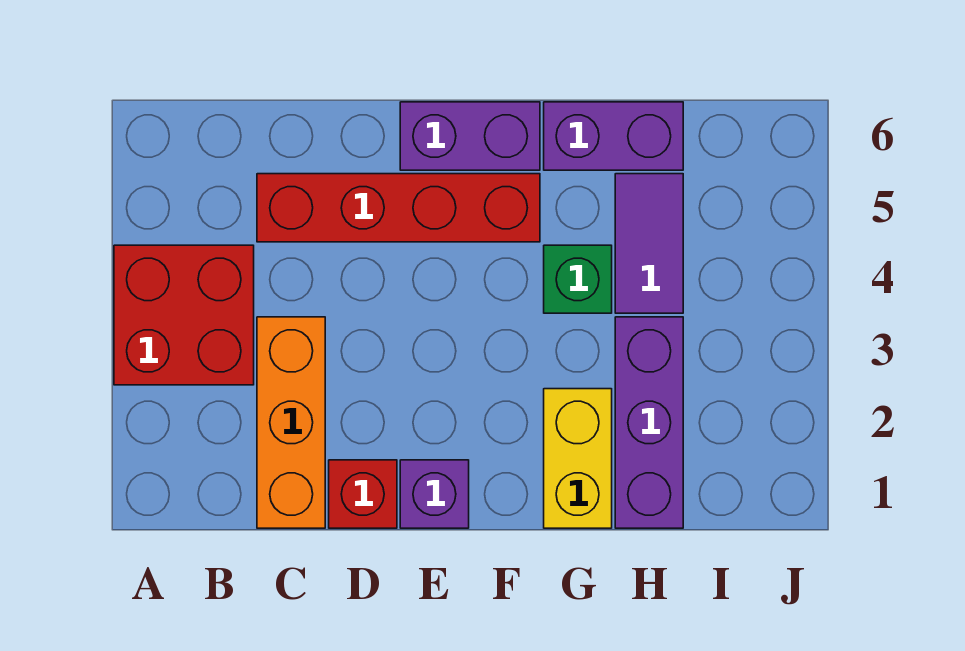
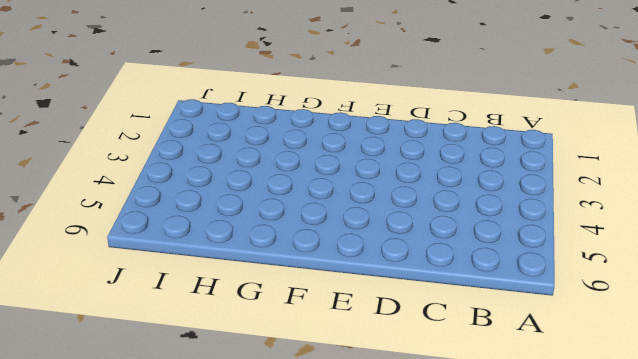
none -> red brick A3:B4 level 1
none -> orange brick C1:C3 level 1

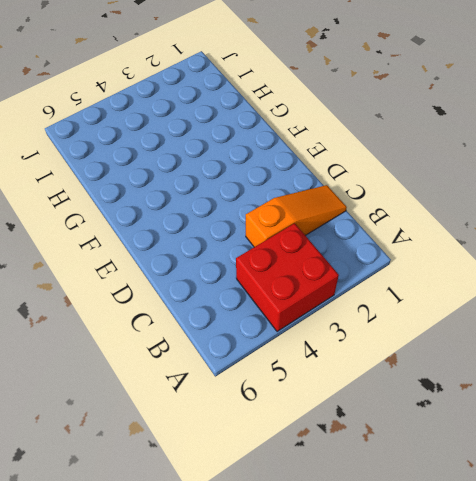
orange slope C1:C3 level 1 top 3 -> orange brick C1:C3 level 1
none -> red brick C5:F5 level 1
none -> red brick D1 level 1

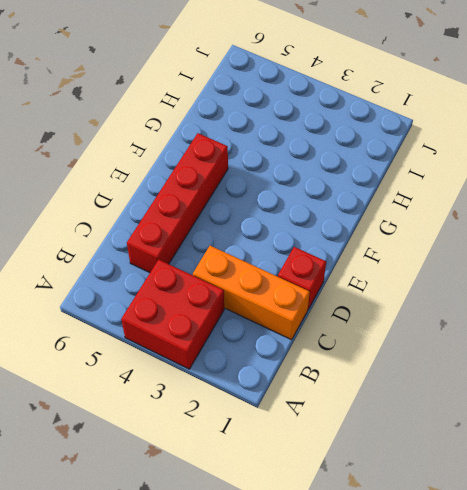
none -> purple brick E1 level 1
none -> purple brick E6:F6 level 1

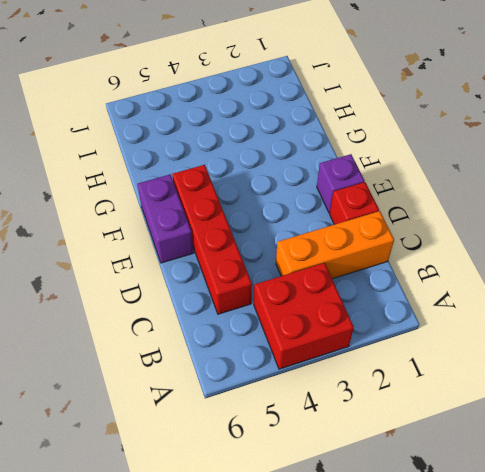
none -> yellow brick G1:G2 level 1
none -> green brick G4 level 1

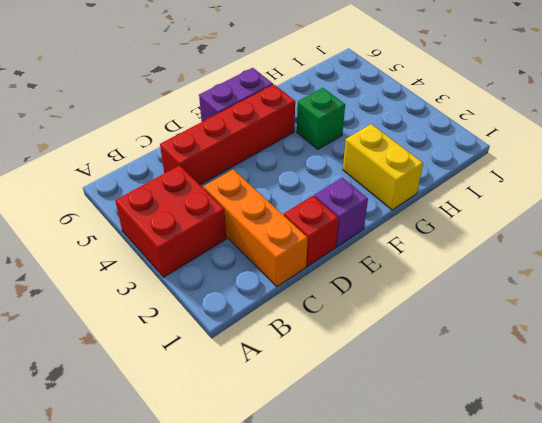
none -> purple brick G6:H6 level 1
none -> purple brick H1:H3 level 1

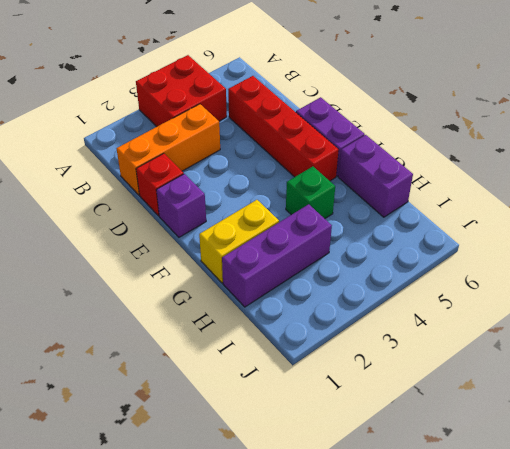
none -> purple tile H4:H5 level 1

